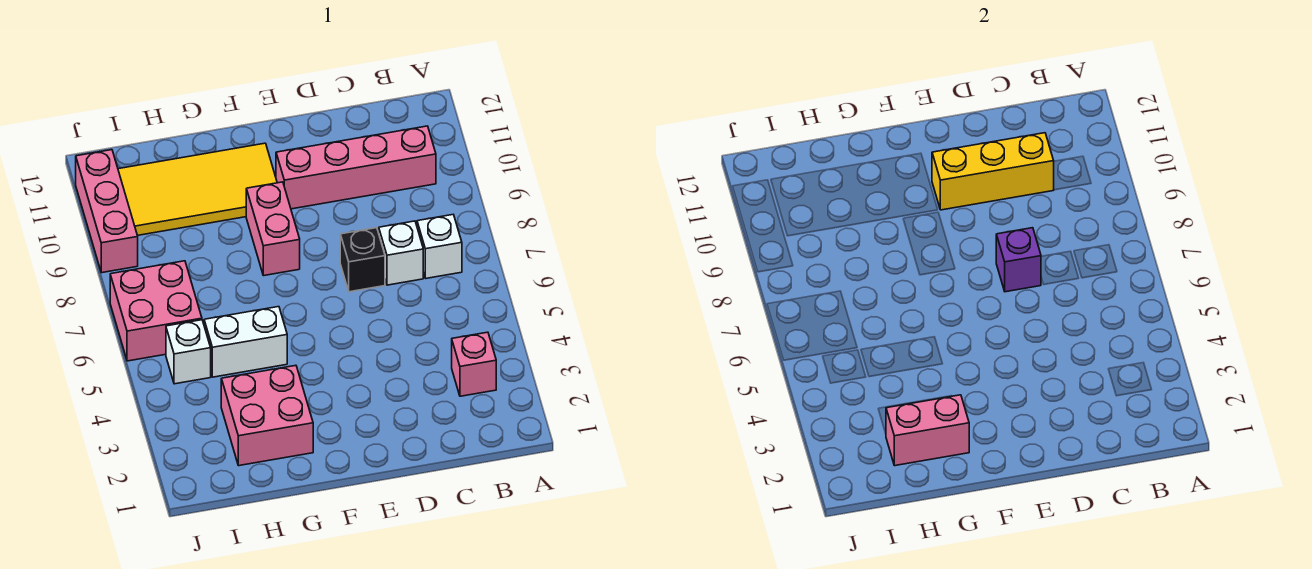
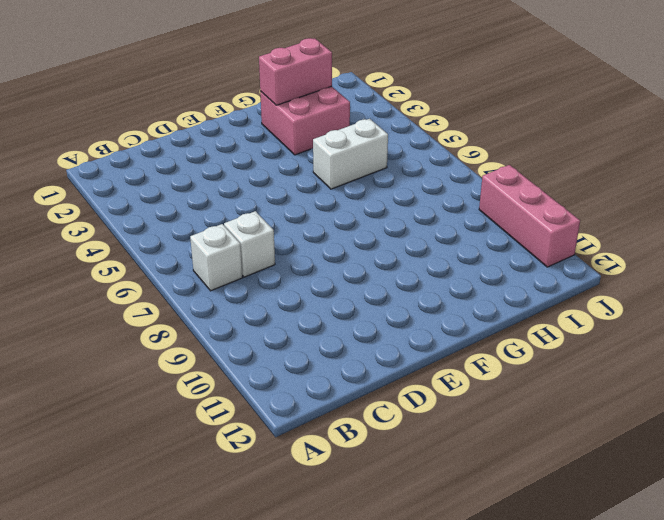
none -> pink brick B3 level 1
none -> pink brick B10:E10 level 1
none -> black brick D7 level 1

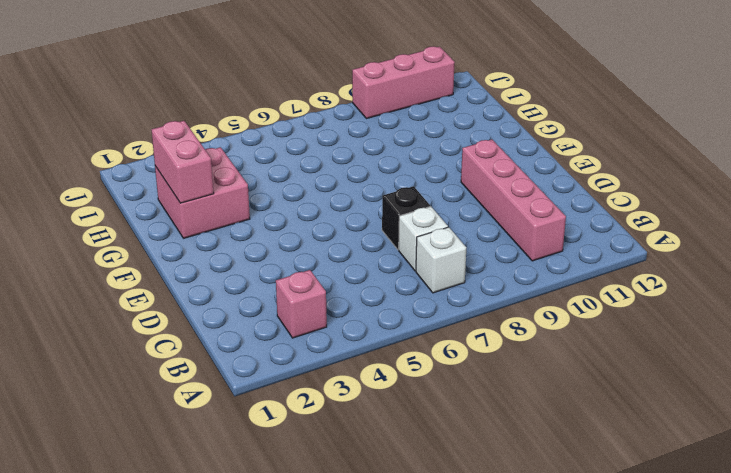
none -> pink brick F8:F9 level 1
none -> yellow tile F10:I11 level 1
none -> white brick G5:H5 level 1

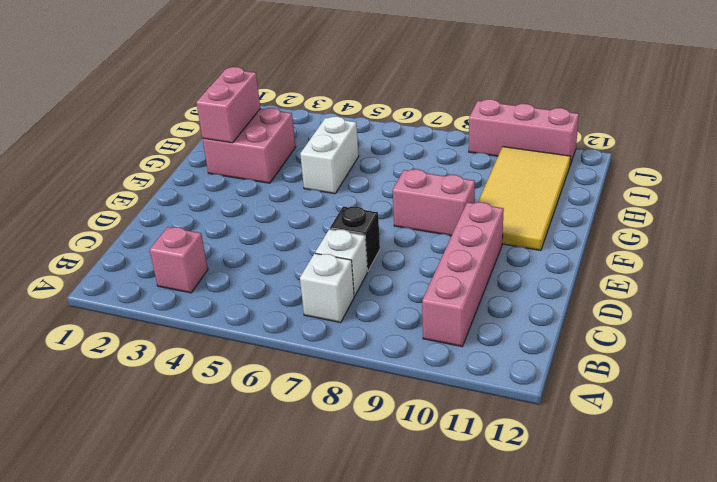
none -> white brick I5 level 1
none -> pink brick I6:J7 level 1
none -> yellow brick C10:E10 level 2

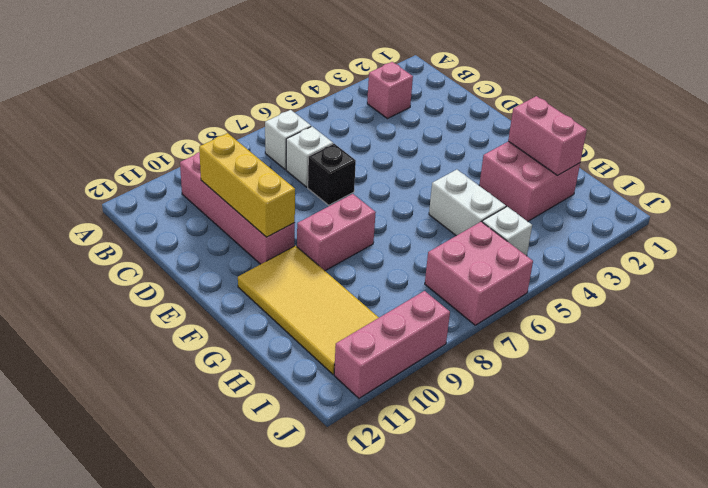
none -> purple brick D7 level 2

